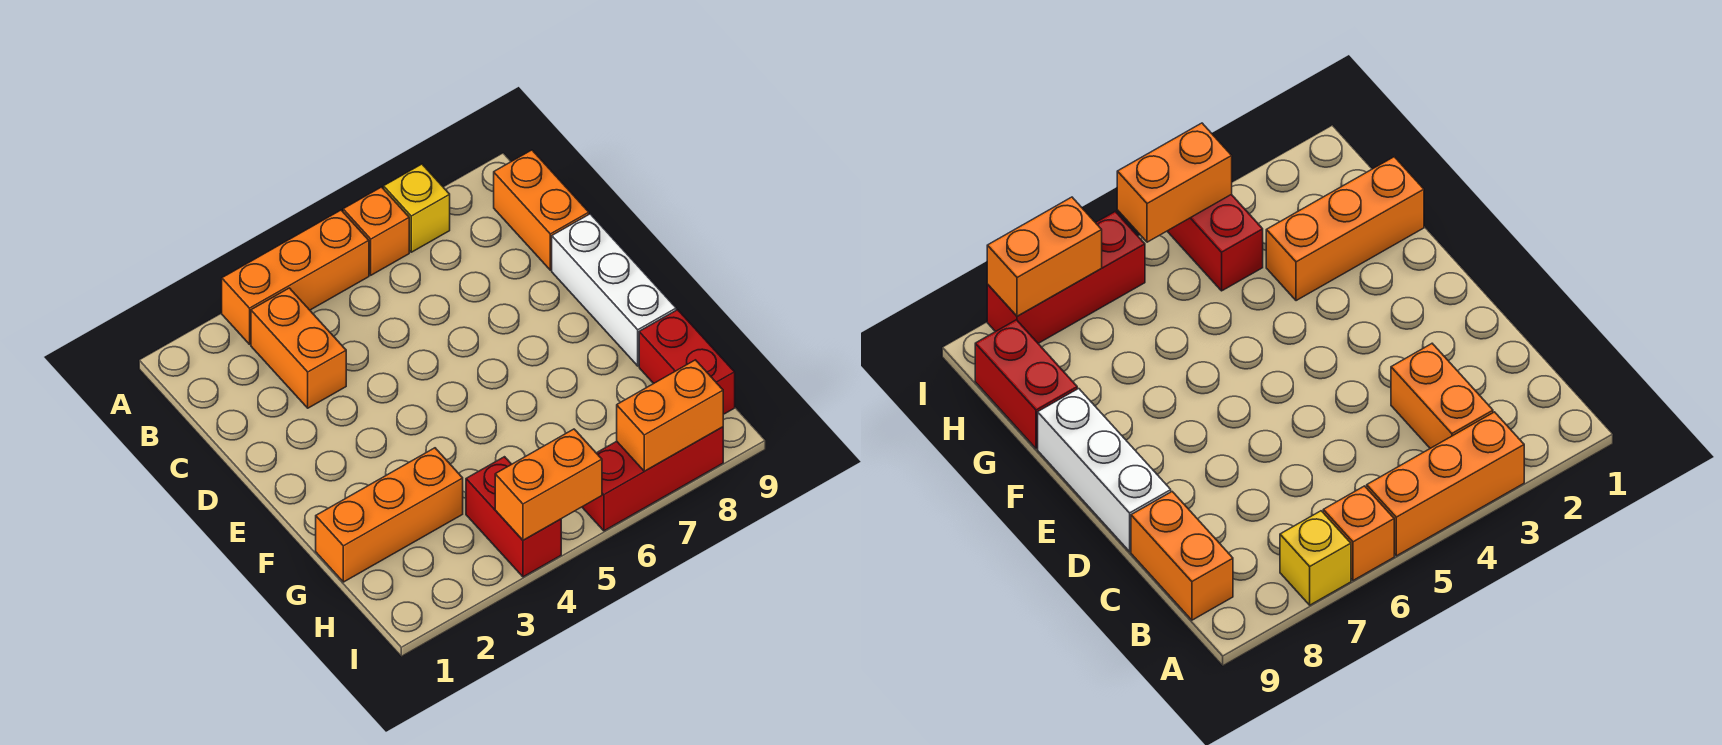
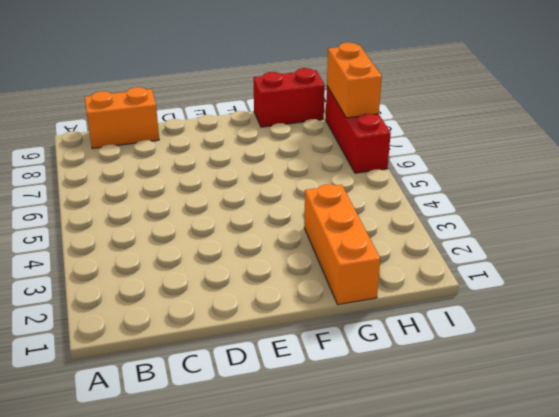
none -> orange brick A3:A5 level 1
none -> orange brick A6 level 1
none -> yellow brick A7 level 1

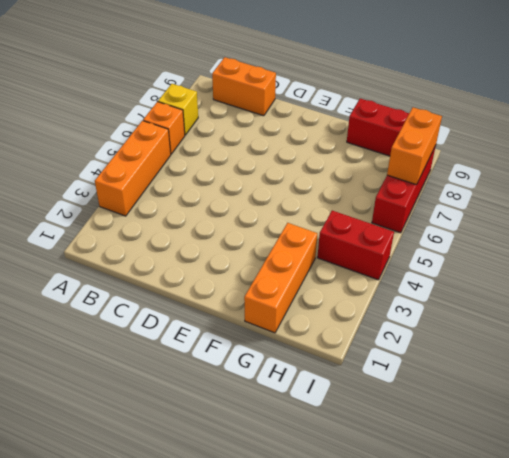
none -> orange brick B3:C3 level 1
none -> white brick D9:F9 level 1
none -> orange brick I4:I5 level 2

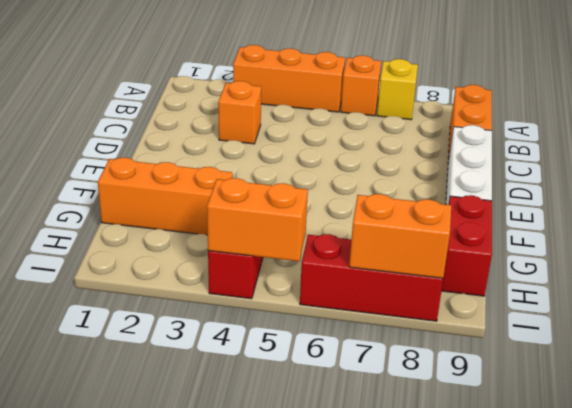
orange brick C3 level 1 -> orange brick B3:C3 level 1

